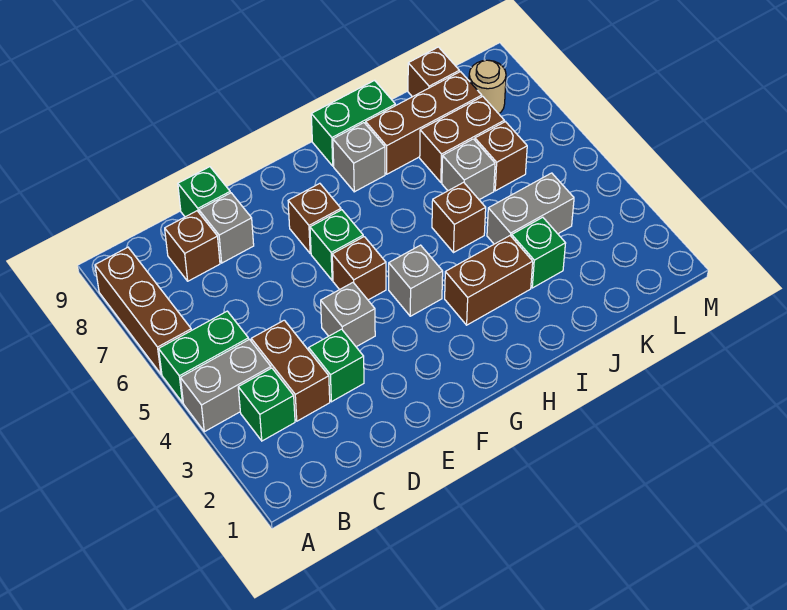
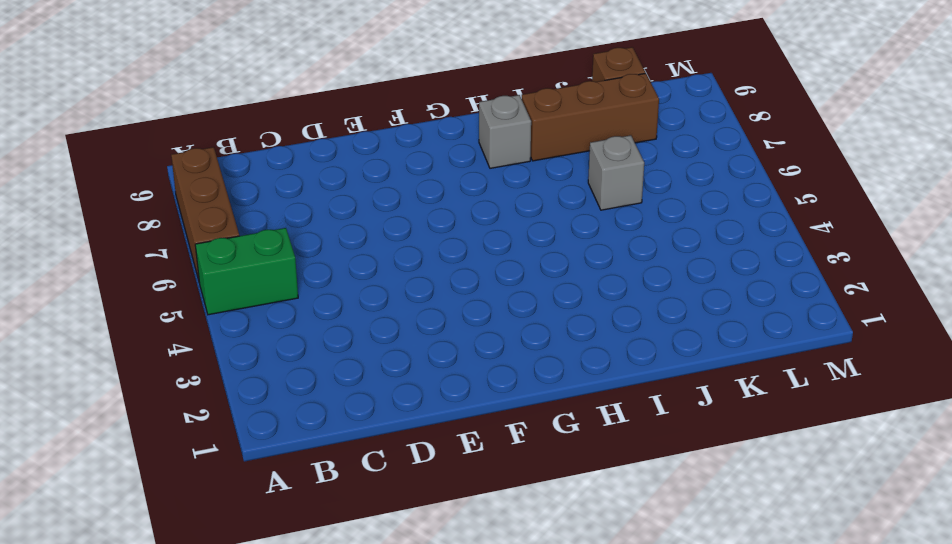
none -> grey brick A4:B4 level 1
none -> green brick B3 level 1
none -> brown brick C3:C4 level 1

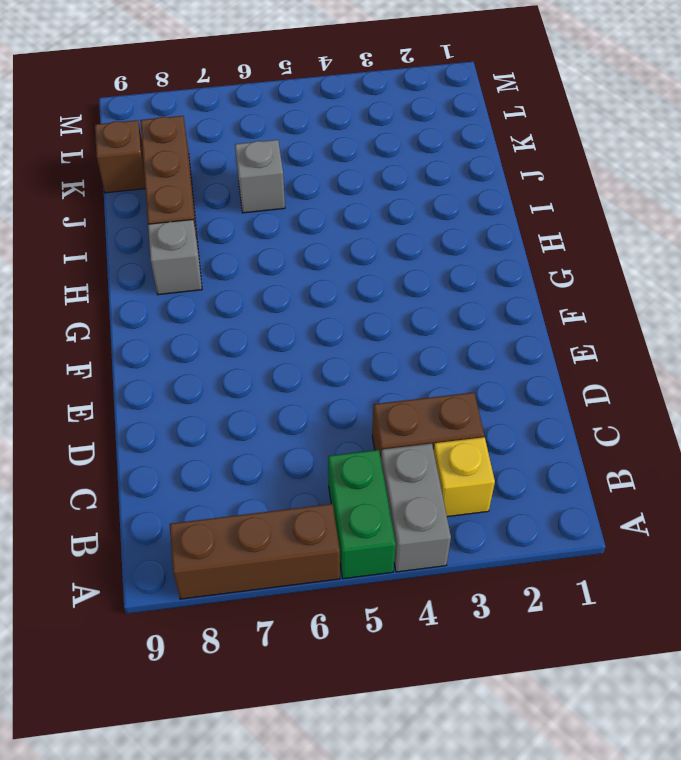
yellow brick B3 level 1 -> green brick B3 level 1
none -> brown brick C8 level 1
none -> green brick D3 level 1
none -> grey brick D8 level 1

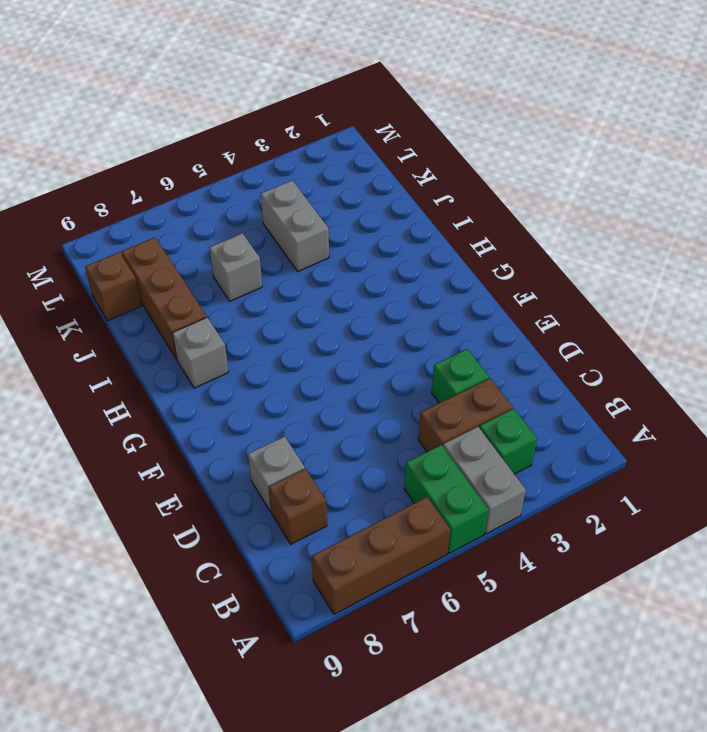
none -> green brick D9 level 1
none -> grey brick E4 level 1
none -> brown brick F5 level 1

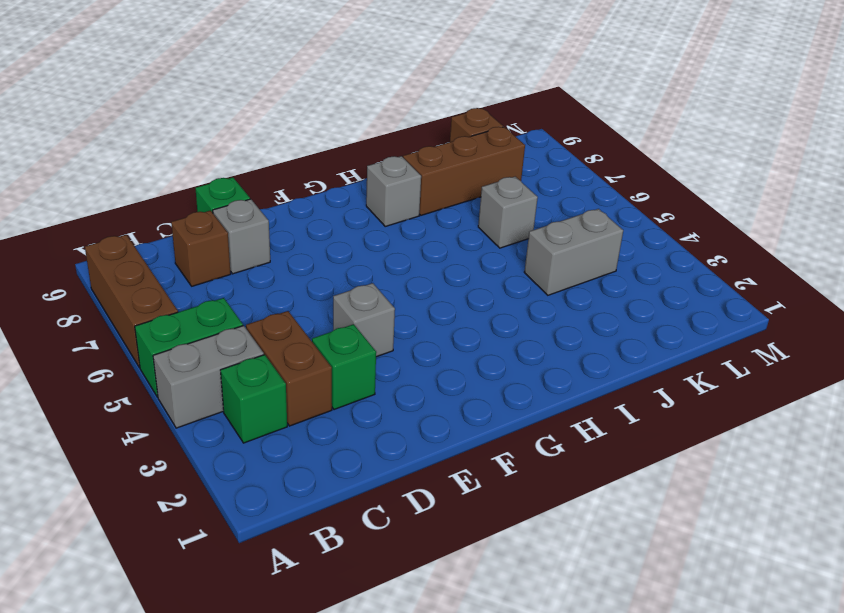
none -> brown brick F5 level 1
none -> green brick F6 level 1
none -> brown brick F7 level 1

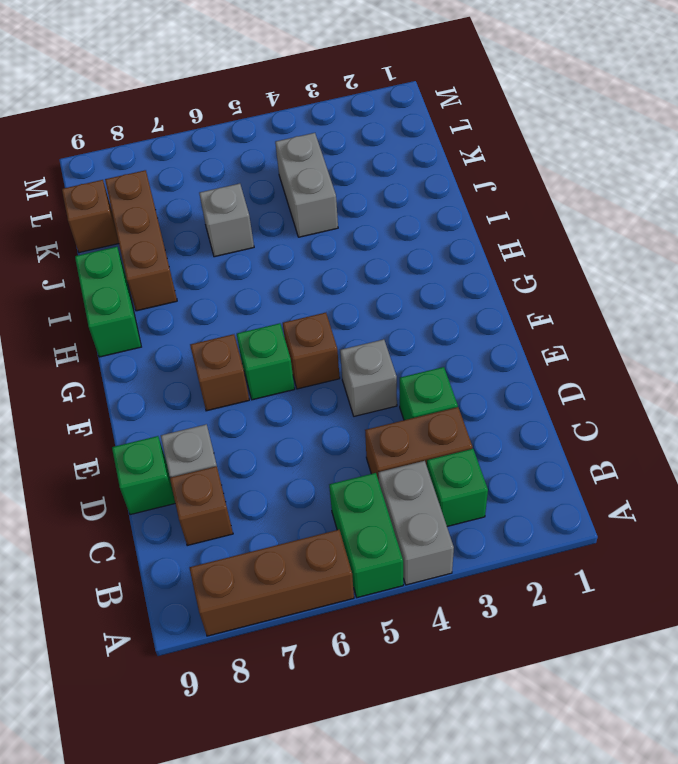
none -> grey brick G4 level 1
none -> brown brick H3:I3 level 1
none -> grey brick H8 level 1

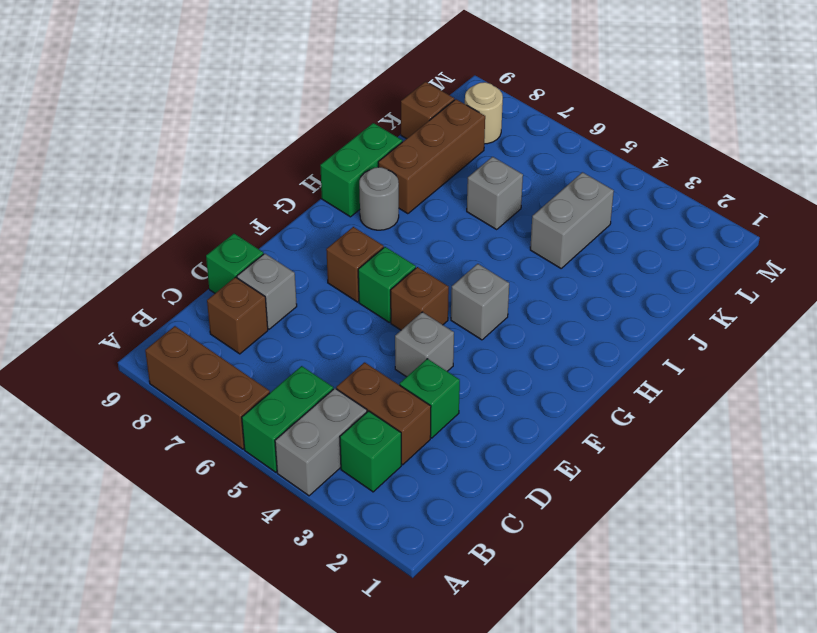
grey round brick H8 level 1 -> grey brick H8 level 1
none -> brown brick H3:I3 level 1
none -> brown brick I5 level 1
none -> green brick J3 level 1

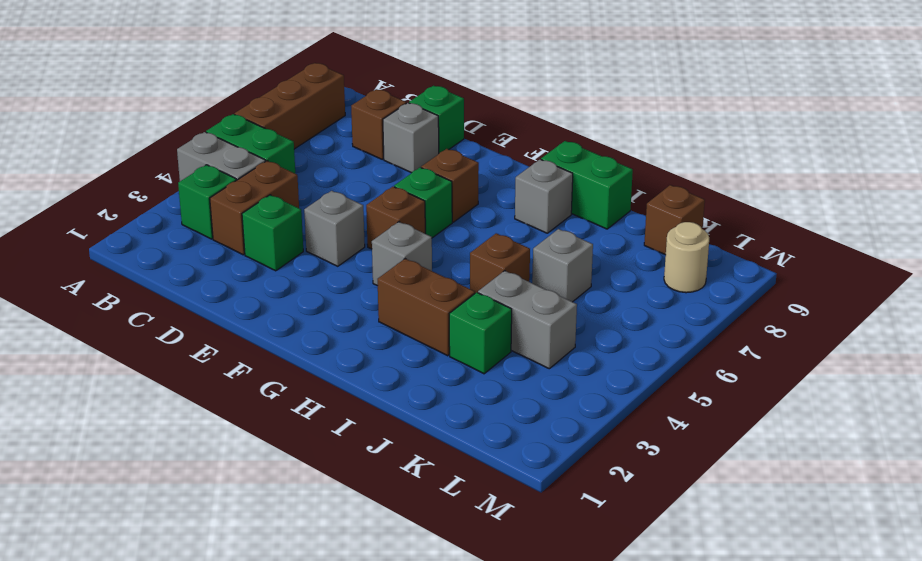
none -> brown brick I8:K8 level 1
none -> brown brick J7:K7 level 1
none -> brown brick K6 level 1

